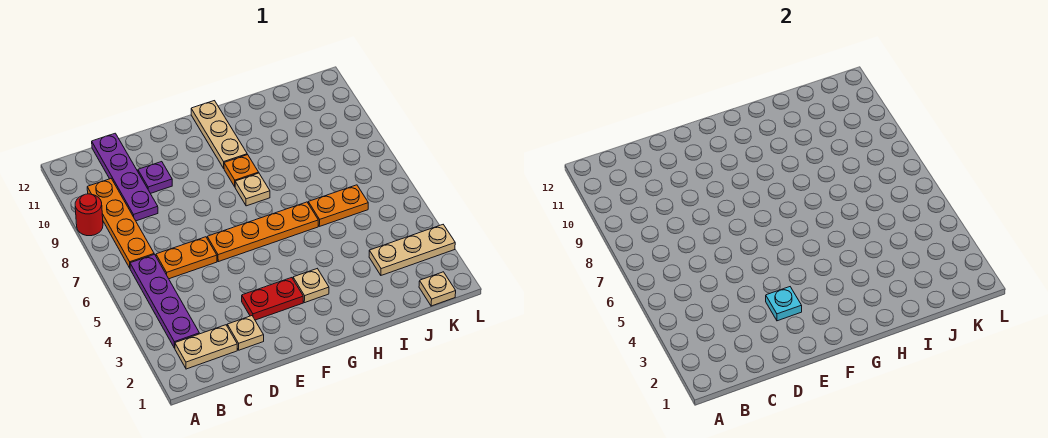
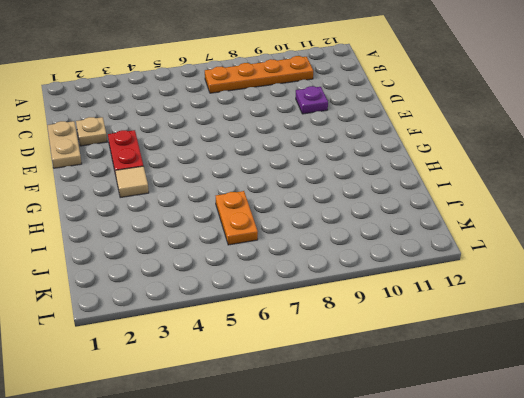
tan plate D1:E1 level 1 -> tan plate B2:C2 level 1
tan tile G3 level 1 -> tan plate G3 level 1
none -> red round brick A9 level 1
none -> purple plate B3:B6 level 1
none -> orange plate C6:D6 level 1

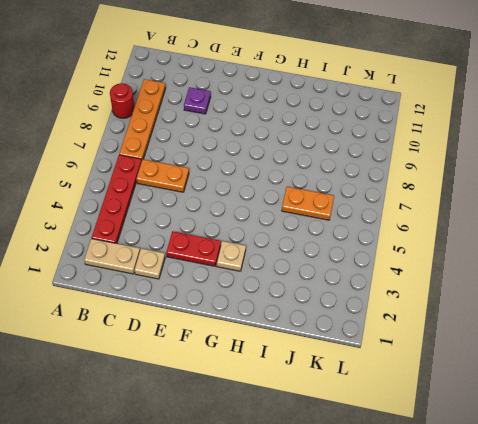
red plate B3:B6 level 1 -> purple plate B3:B6 level 1
none -> purple plate C9:C12 level 1
none -> orange plate E6:H6 level 1
none -> tan plate G8 level 1

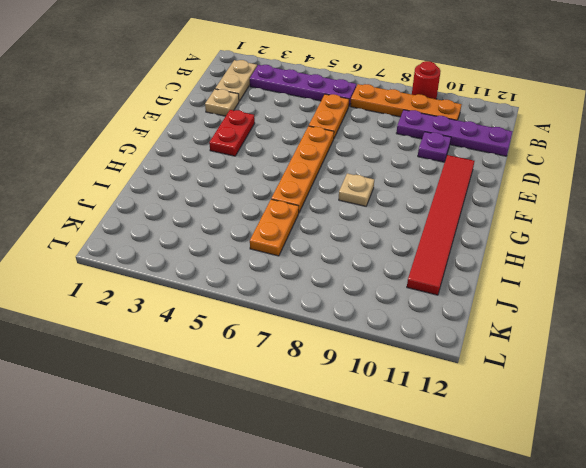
red tile E11:J11 level 1 -> tan plate G10:G12 level 1
none -> tan plate G3 level 1
none -> orange plate G9 level 1
none -> tan plate J3:L3 level 1

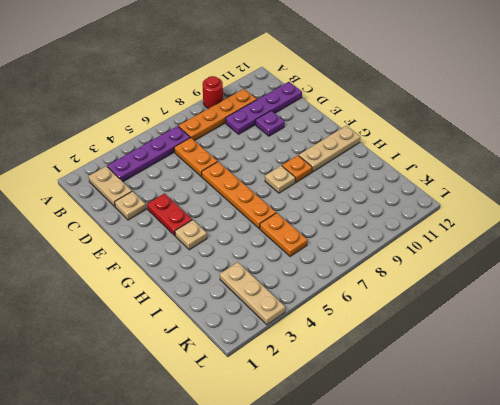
none -> tan plate K1 level 1
none -> cyan plate E3 level 2

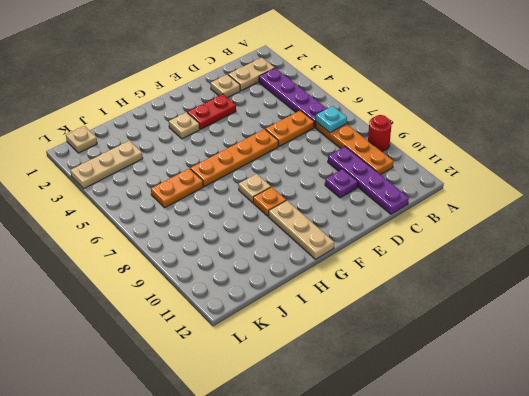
cyan plate B7 level 2 -> cyan plate E3 level 2

